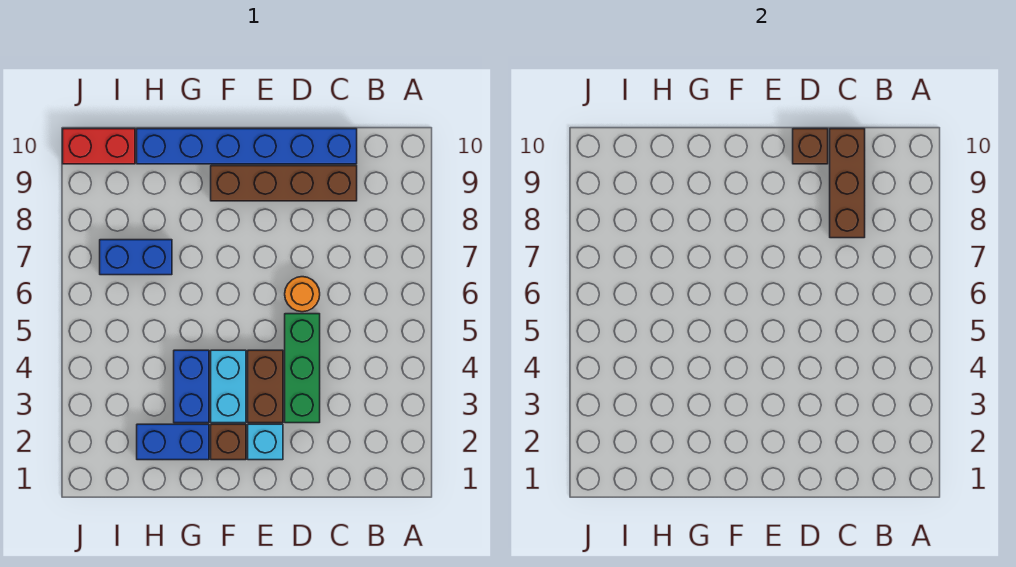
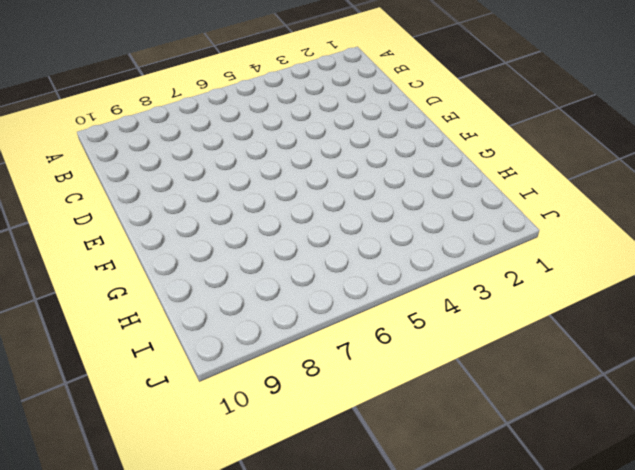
none -> brown brick C9:F9 level 1
none -> blue brick C10:H10 level 1
none -> green brick D3:D5 level 1

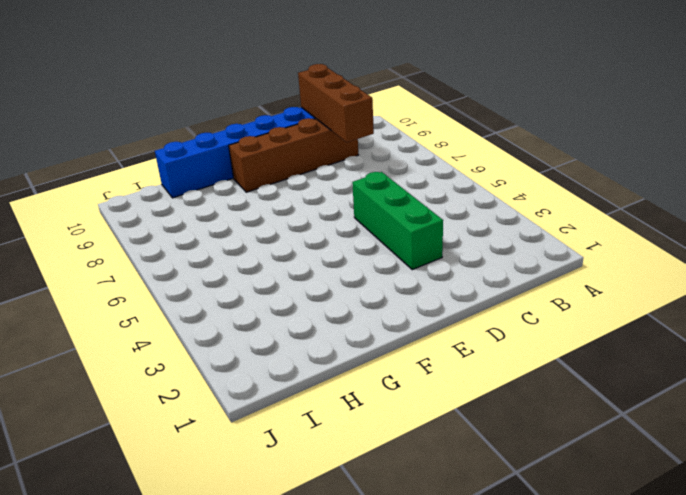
none -> orange round brick D6 level 1
none -> cyan brick E2 level 1
none -> brown brick E3:E4 level 1

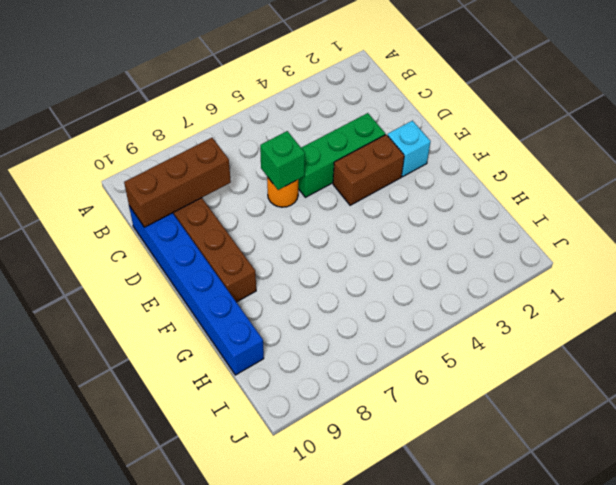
green brick D6 level 2 -> none
none -> brown brick F2 level 1
none -> cyan brick F3:F4 level 1
none -> blue brick G2:H2 level 1

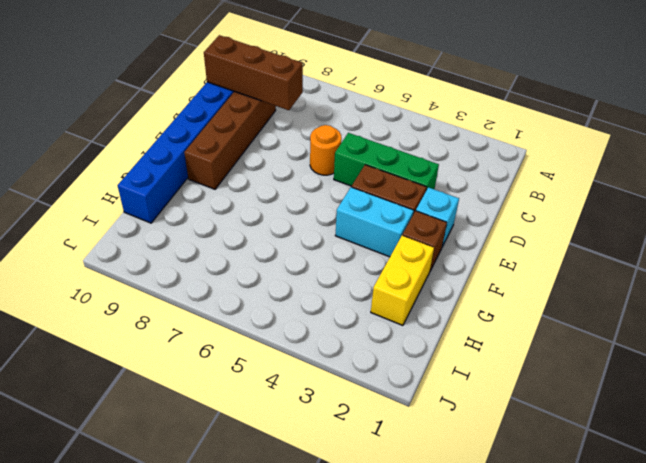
yellow brick G2:H2 level 1 -> blue brick G2:H2 level 1
none -> blue brick G3:G4 level 1
none -> blue brick H7:I7 level 1
none -> red brick I10:J10 level 1

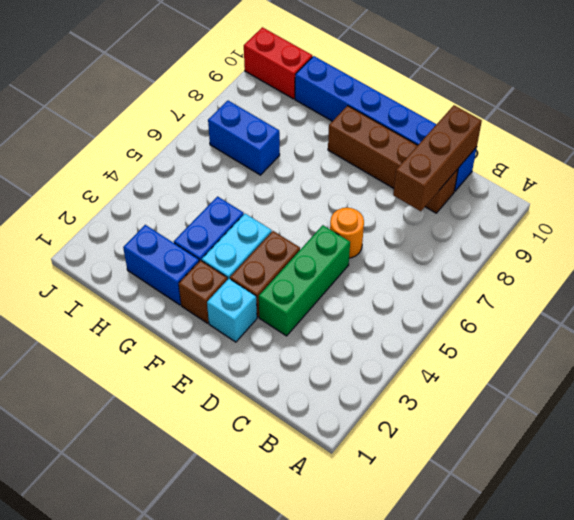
none -> brown brick D10 level 2

